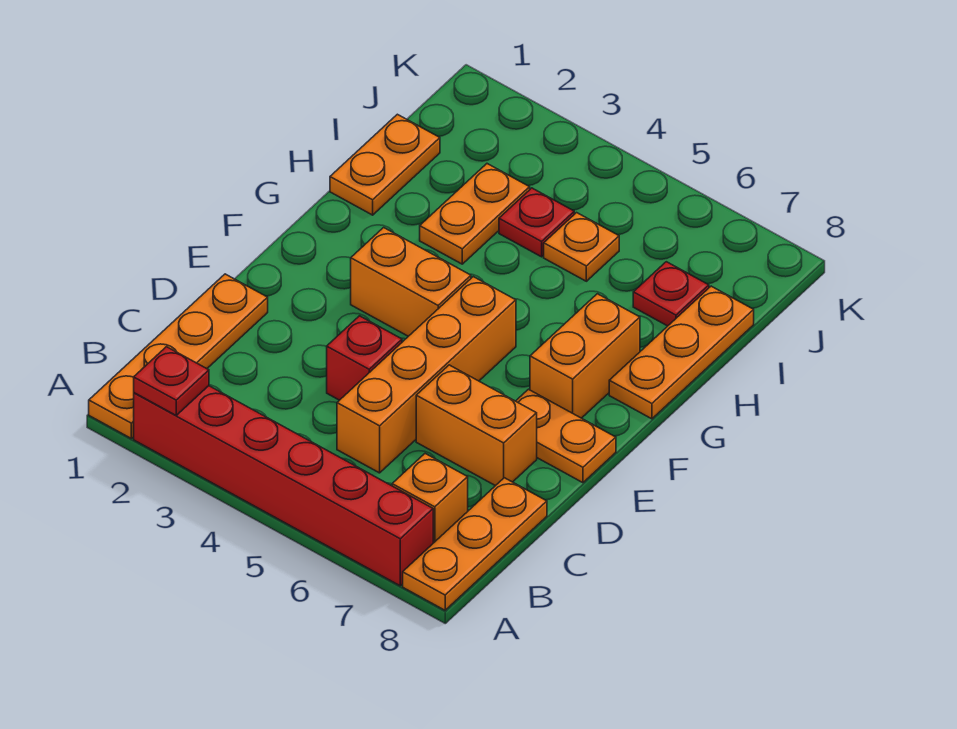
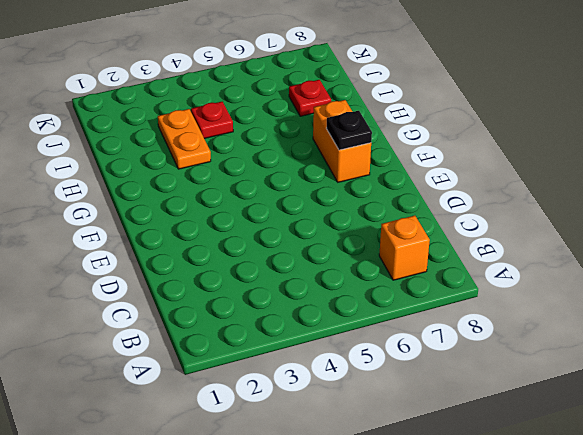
black plate F7 level 2 -> none
none -> orange plate A1:D1 level 1
none -> red brick A2:A7 level 1
none -> orange plate A8:C8 level 1

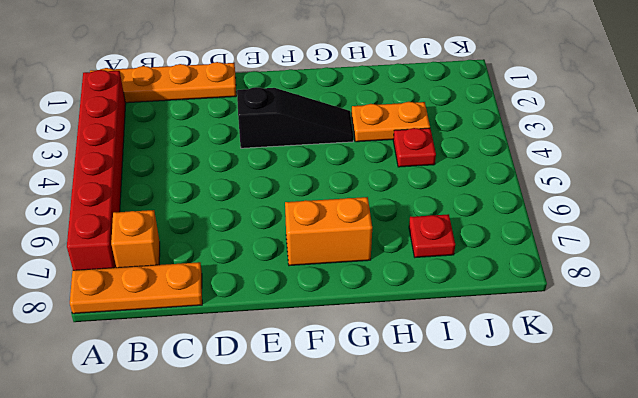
black slope E3:G3 level 1 top E -> orange brick F3:F4 level 1
none -> orange brick C5:F5 level 1
none -> red brick D4 level 1
none -> orange brick D6:D7 level 1

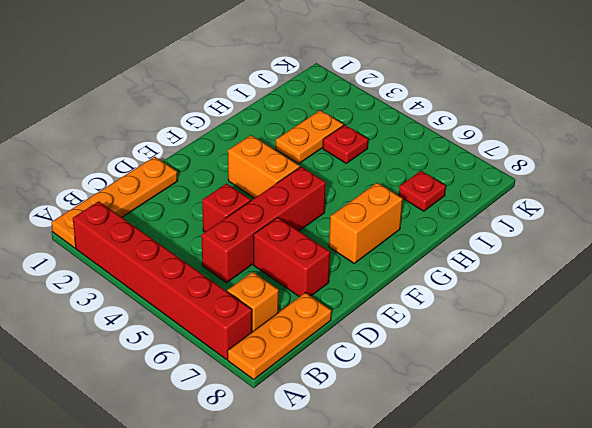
red brick C5:F5 level 1 -> orange brick C5:F5 level 1
red brick D6:D7 level 1 -> orange brick D6:D7 level 1
none -> orange plate E7:E8 level 1
none -> orange plate G8:I8 level 1
none -> orange plate H1:I1 level 1

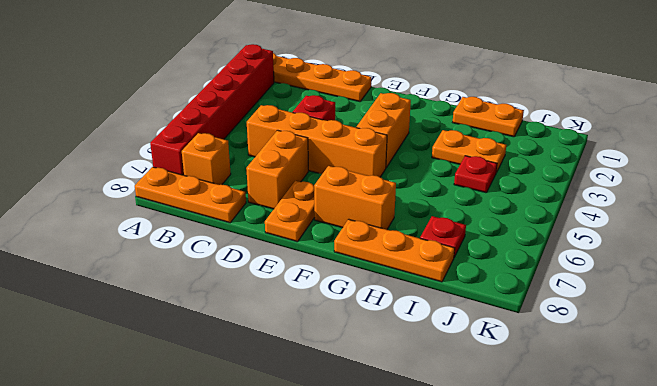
none -> orange plate I5 level 1
none -> red plate A2 level 2

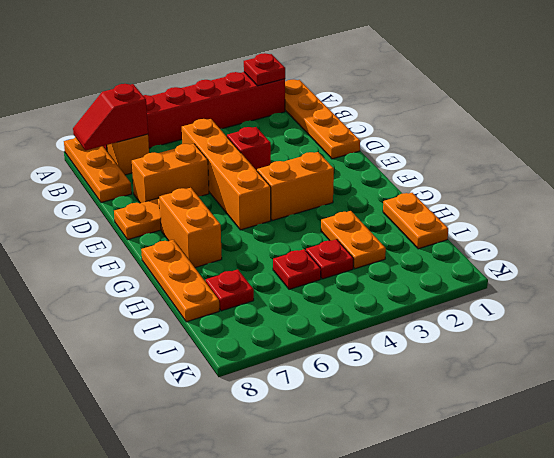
red slope B7:B8 level 2 top 7 -> none
red plate I5 level 1 -> orange plate I5 level 1

